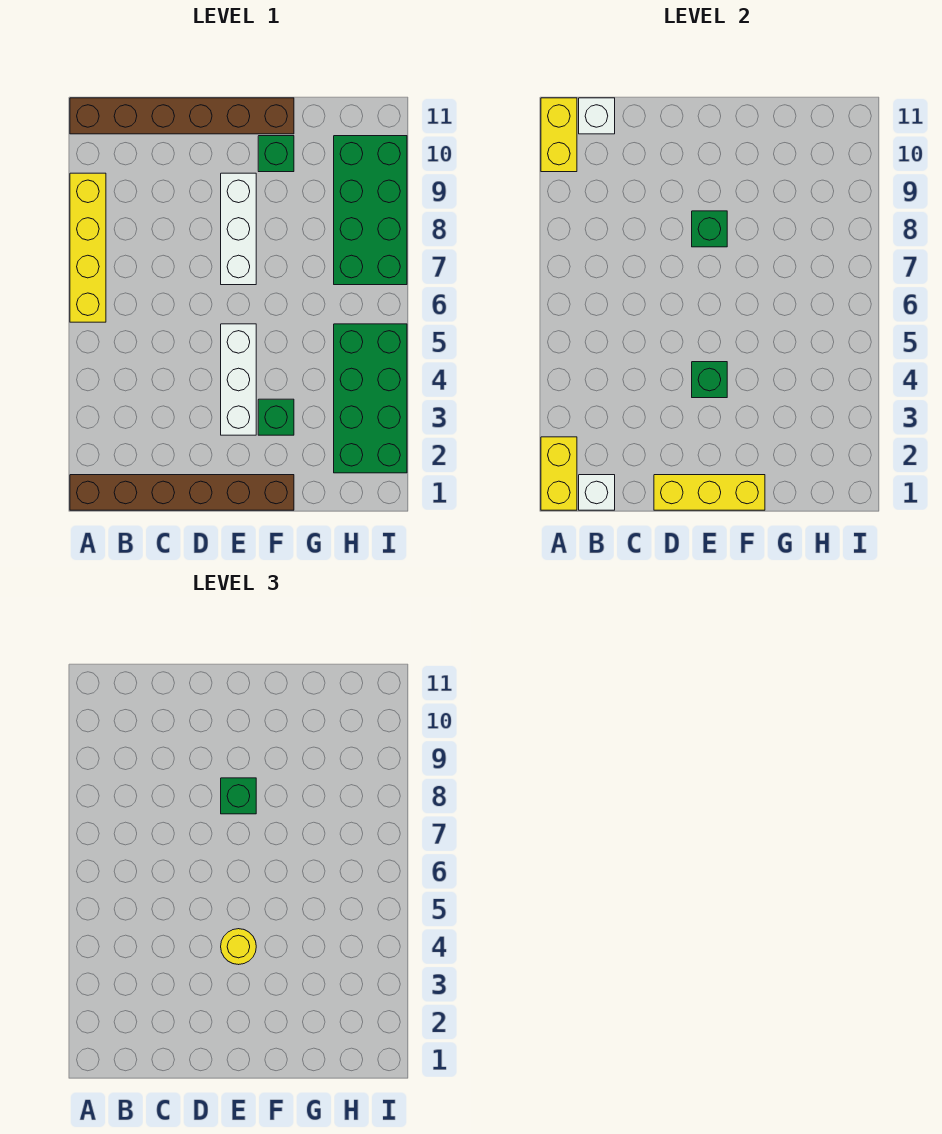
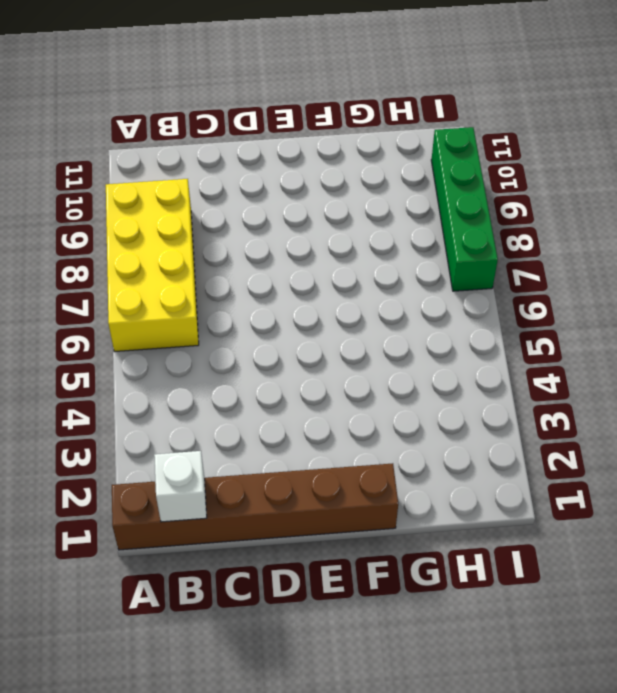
yellow brick A6:B9 level 1 -> yellow brick A6:A9 level 1
green brick I7:I10 level 1 -> green brick H7:I10 level 1
none -> brown brick A11:F11 level 1
none -> white brick E3:E5 level 1
none -> white brick E7:E9 level 1

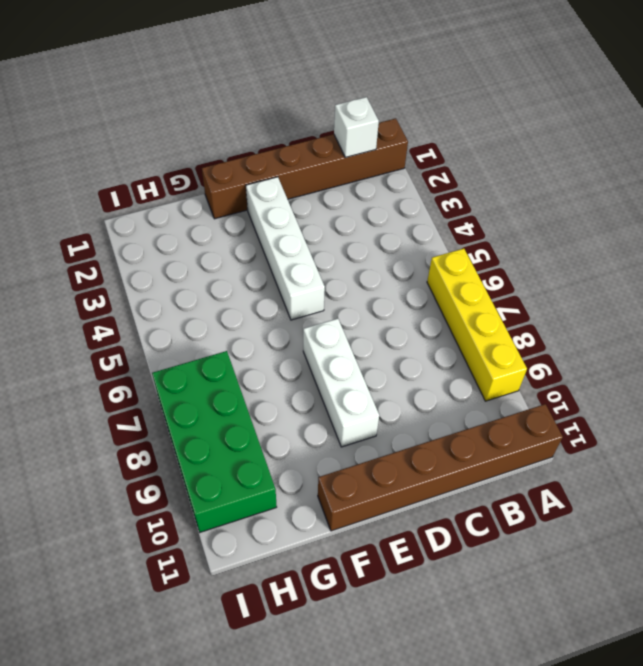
white brick E2:E5 level 1 -> white brick E3:E5 level 1
none -> green brick F3 level 1
none -> green brick F10 level 1
none -> green brick H2:I5 level 1

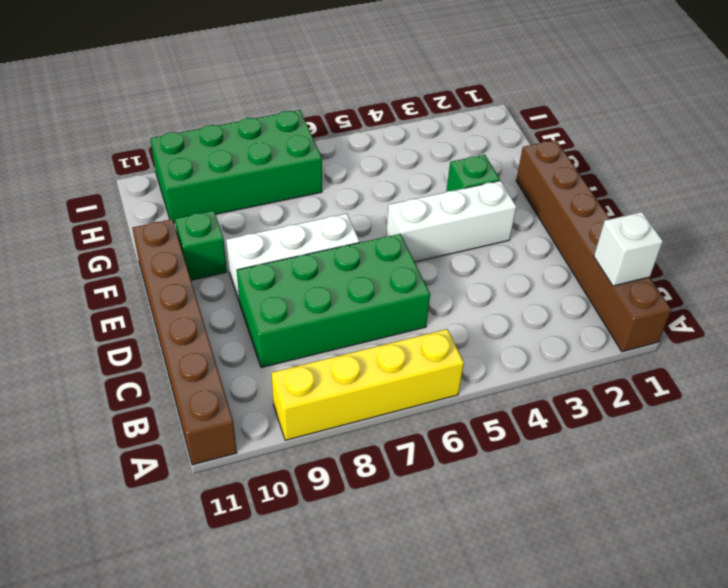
green brick C6:D9 level 1 -> green brick H2:I5 level 1
none -> yellow brick A1:A2 level 2
none -> yellow brick A10:A11 level 2
none -> white brick B11 level 2

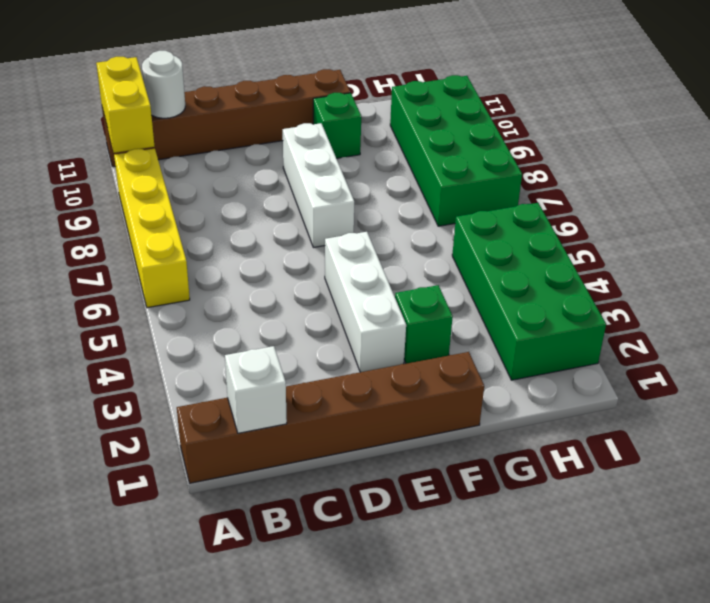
white round brick B11 level 2 -> white brick B11 level 2
none -> yellow brick A1:A2 level 2
none -> yellow brick D1:F1 level 2
none -> green brick E4 level 2

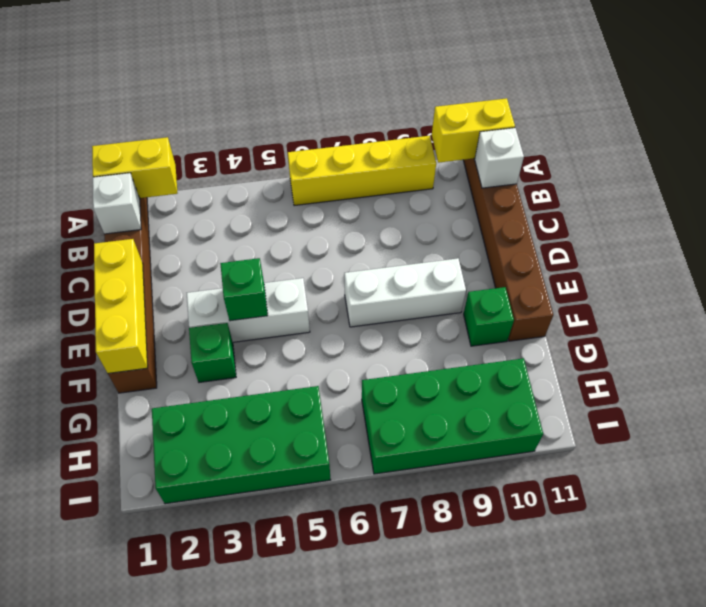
none -> green brick E8 level 2
none -> yellow round brick E4 level 3
none -> green brick E8 level 3

